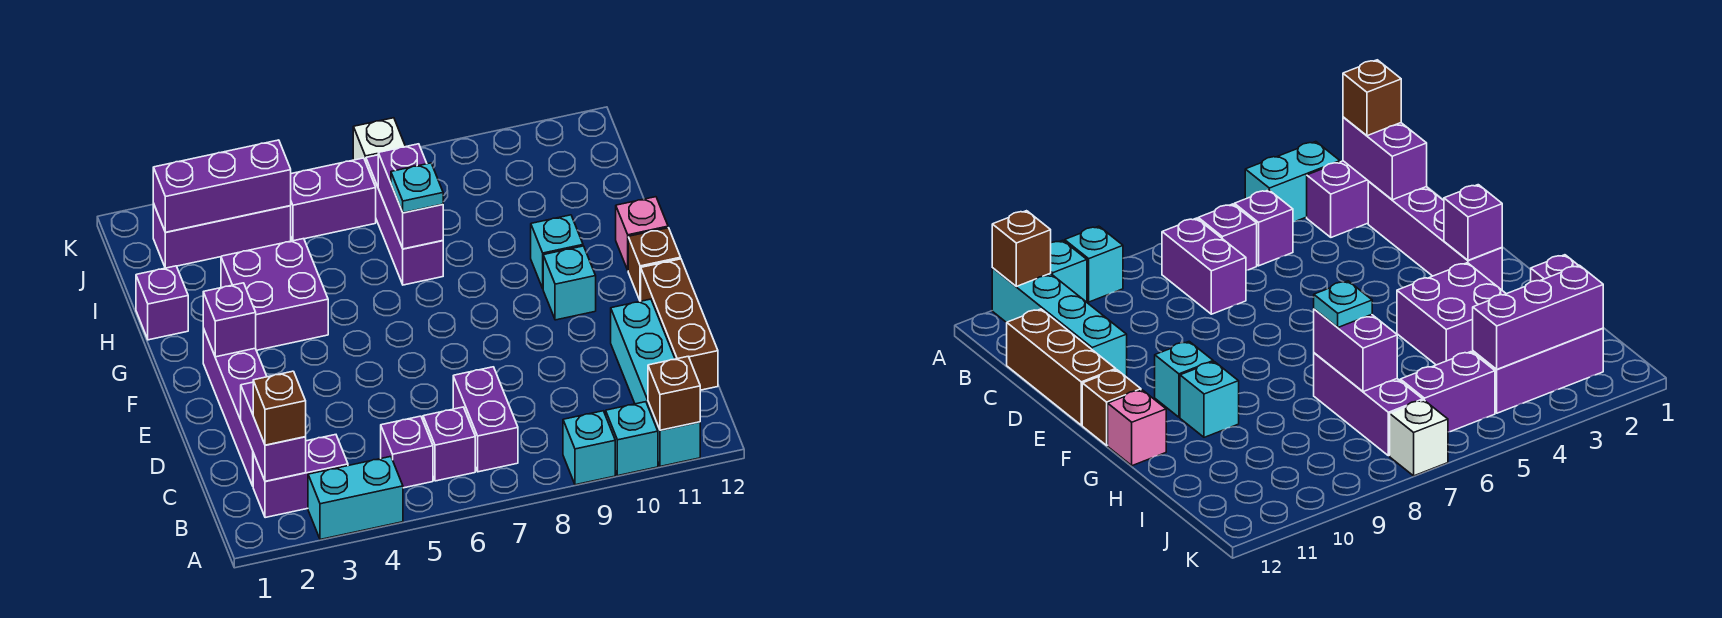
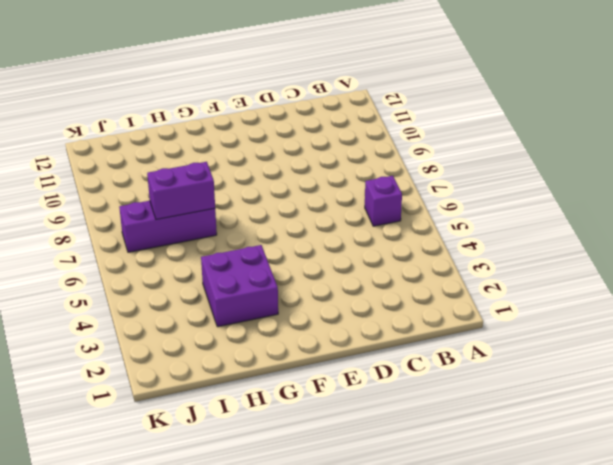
none -> cyan brick A3:A4 level 1
none -> cyan brick A9 level 1
none -> cyan brick A10 level 1

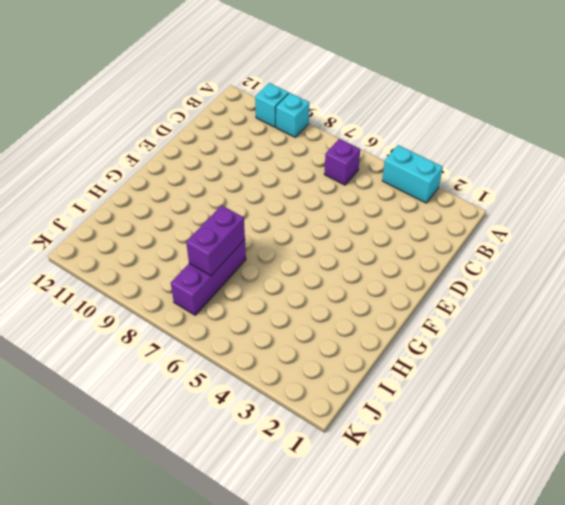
none -> cyan brick A11:D11 level 1
none -> purple brick B2:B3 level 1
none -> purple brick B5 level 1

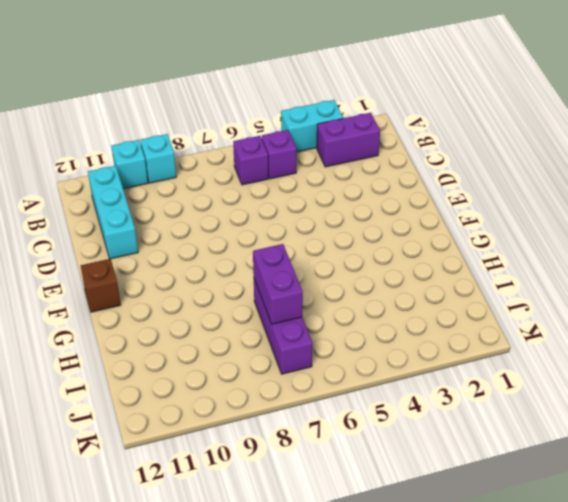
cyan brick B11:D11 level 1 -> cyan brick A11:D11 level 1
none -> purple brick B7:C7 level 1
none -> purple brick C2:F2 level 1
none -> brown brick C12:E12 level 1

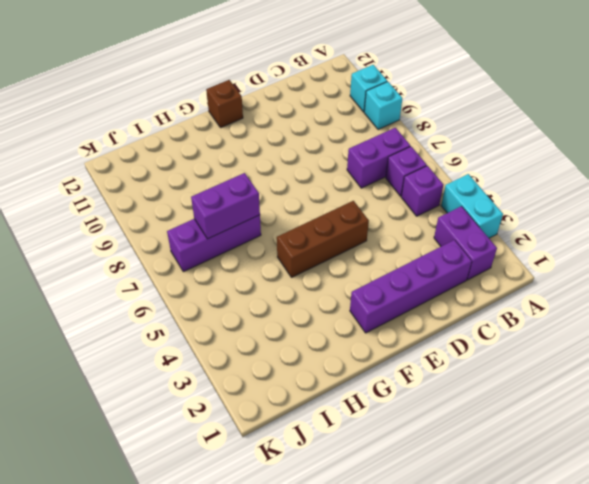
brown brick E5:G5 level 1 -> brown brick C12:E12 level 1
none -> cyan brick A11:D11 level 1
none -> cyan brick F10 level 1
none -> purple brick G3:H4 level 1

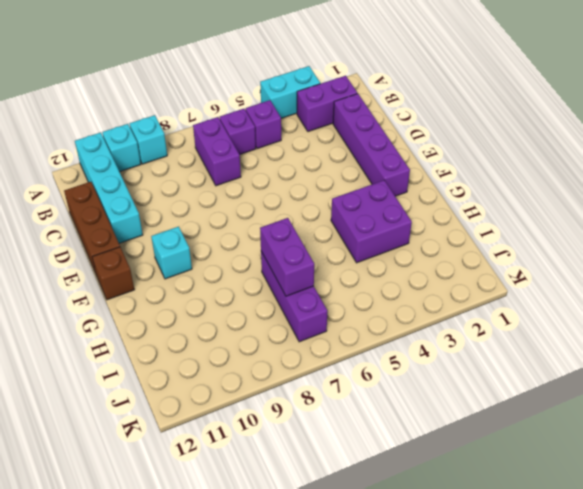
none -> cyan brick G10 level 1
none -> pink brick G12 level 1
none -> purple brick H1 level 1

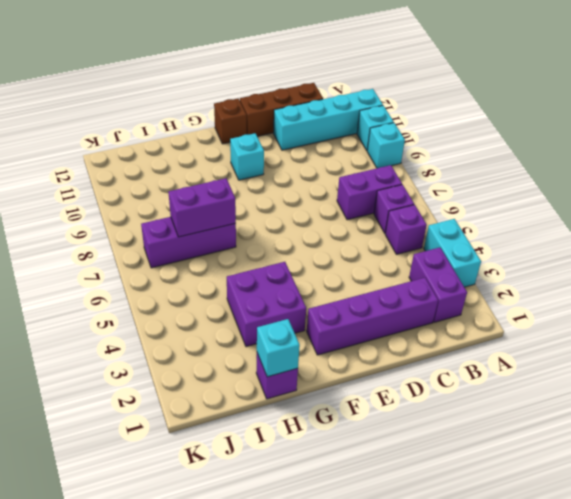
cyan brick H1 level 2 -> cyan brick G10 level 1
none -> pink brick G12 level 1
none -> purple brick J2:J4 level 1
none -> purple brick J5:J6 level 1

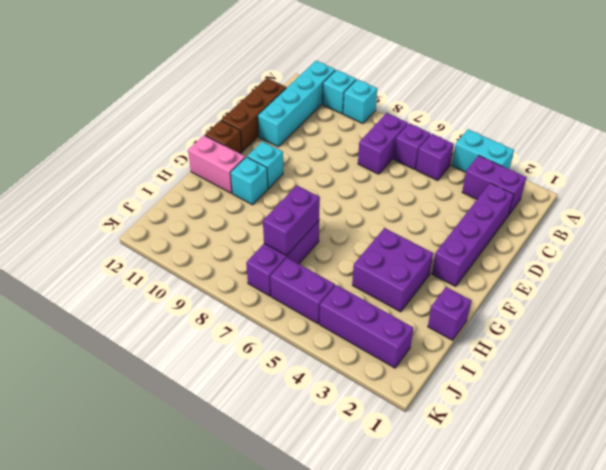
pink brick G11:G12 level 1 -> pink brick G12 level 1
none -> white brick K7 level 1
none -> brown brick A11 level 2
none -> purple brick B2:C2 level 2

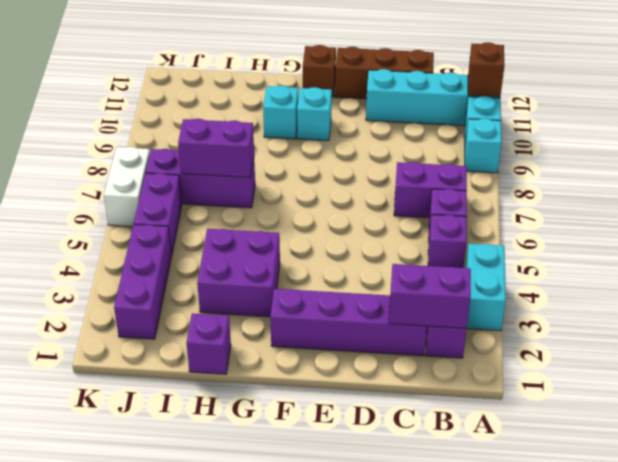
white brick K6:K7 level 1 -> white brick K7 level 1
none -> pink brick G12 level 1
none -> purple brick F2 level 2
none -> purple brick J2:J4 level 2

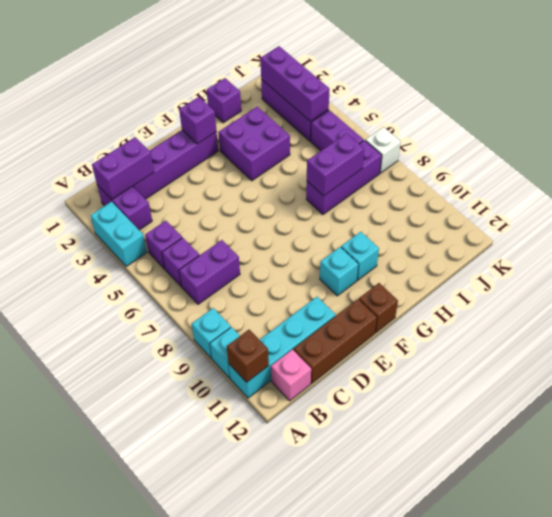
pink brick B12 level 1 -> pink brick G12 level 1
none -> brown brick B2 level 3
none -> cyan plate H7 level 3

